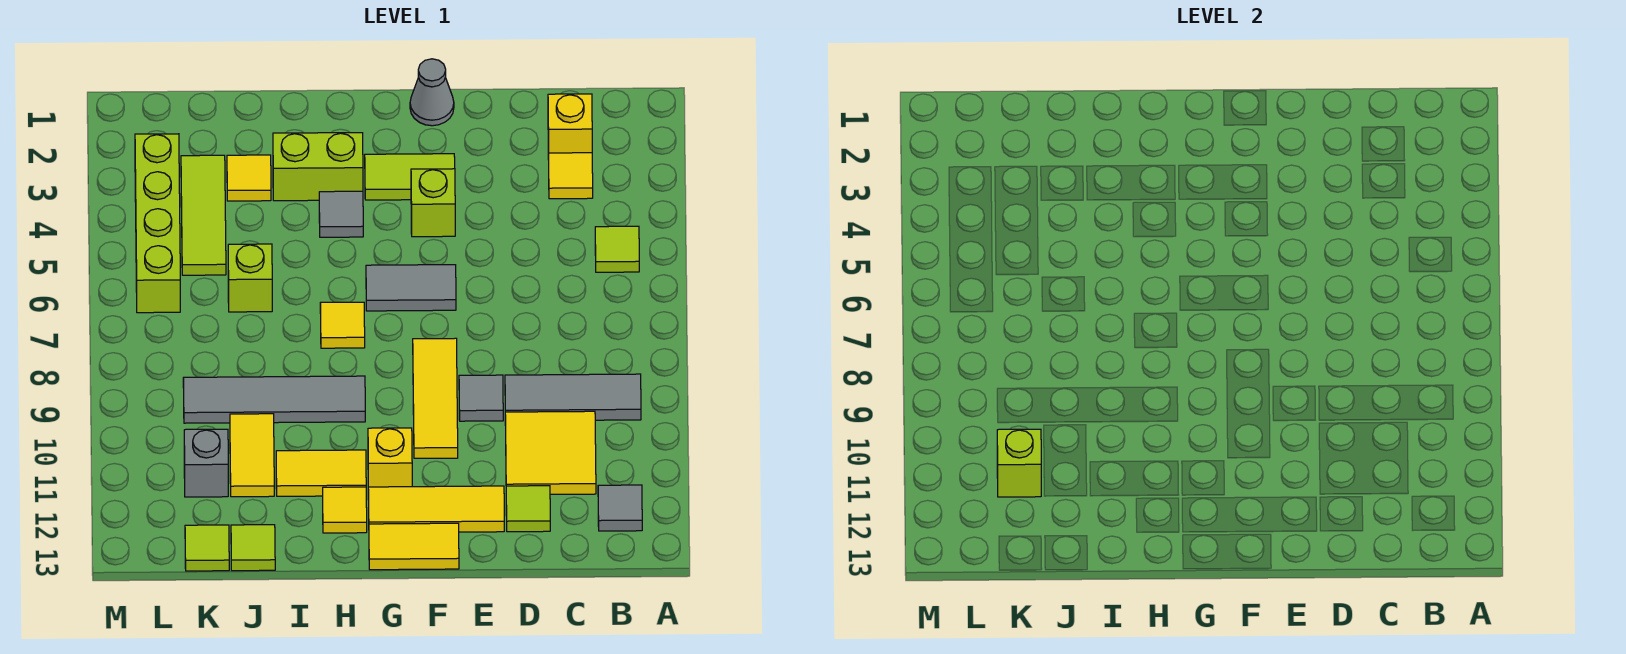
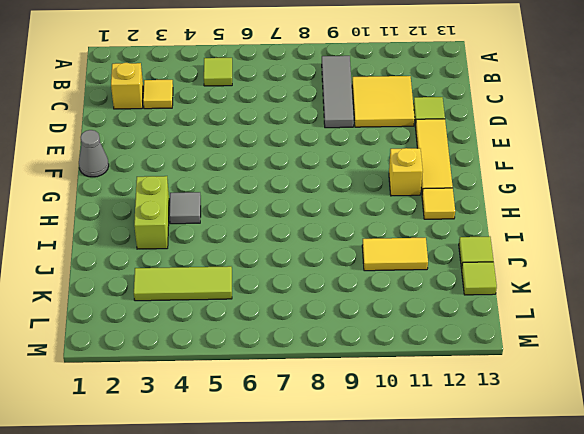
none -> grey tile B12 level 1
none -> grey tile E9 level 1
none -> lime tile F3:G3 level 1
none -> lime brick F4 level 1

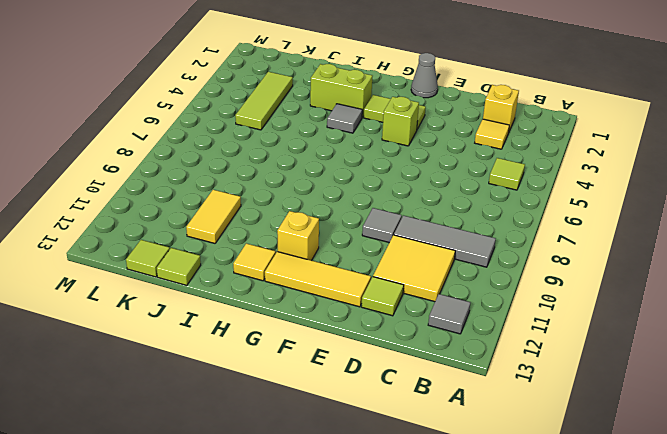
none -> grey tile F6:G6 level 1
none -> yellow tile F8:F10 level 1
none -> yellow tile F13:G13 level 1
none -> yellow tile H7 level 1

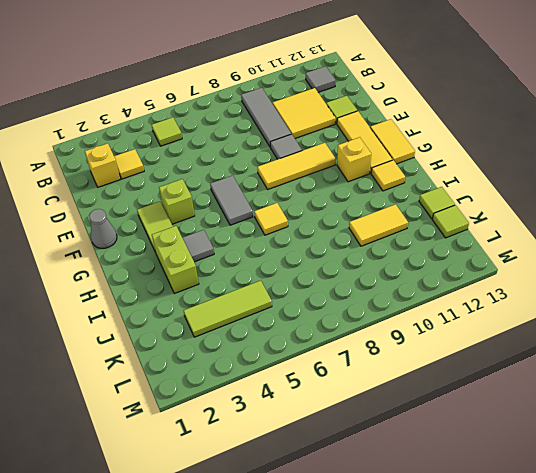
none -> grey tile H9:K9 level 1
none -> yellow tile H11:I11 level 1
none -> yellow tile J3 level 1
none -> lime brick J6 level 1

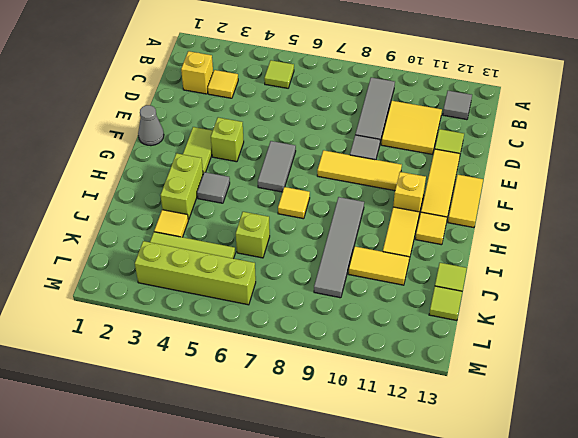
none -> grey brick K11 level 1
none -> lime brick K11 level 2

